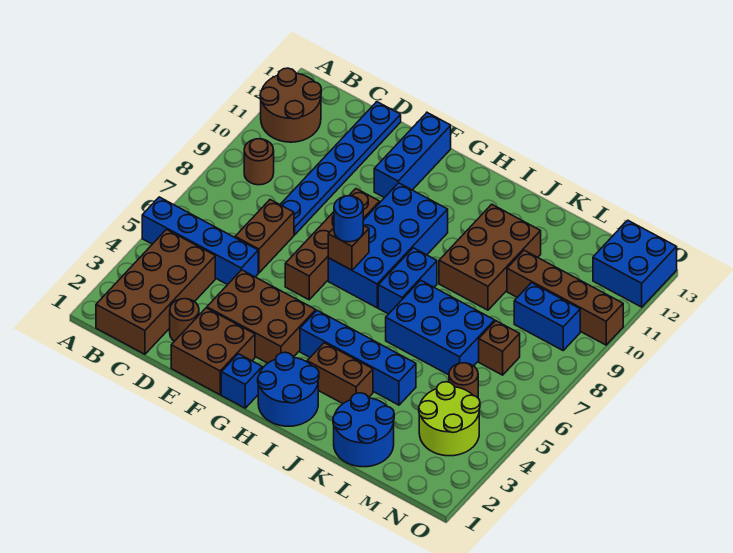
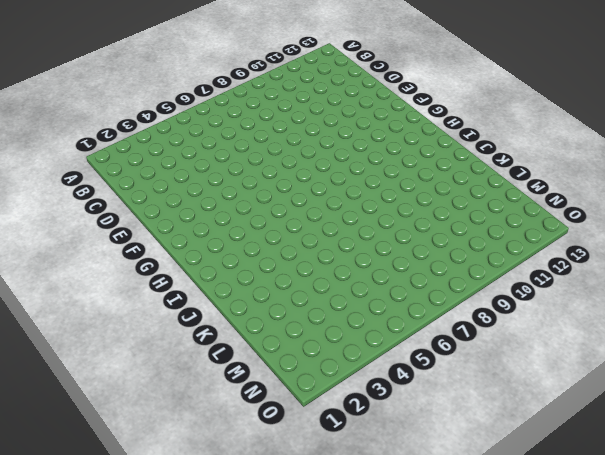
none -> blue brick A5:D5 level 1
none -> brown round brick A11:B12 level 1
none -> brown brick B1:C4 level 1

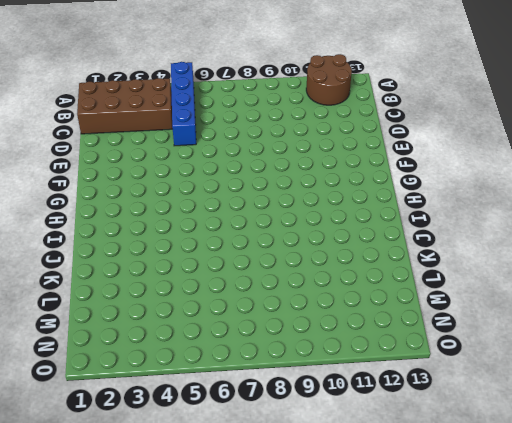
none -> brown round brick B9 level 1
none -> brown round brick D2 level 1
none -> brown brick D6:D7 level 1

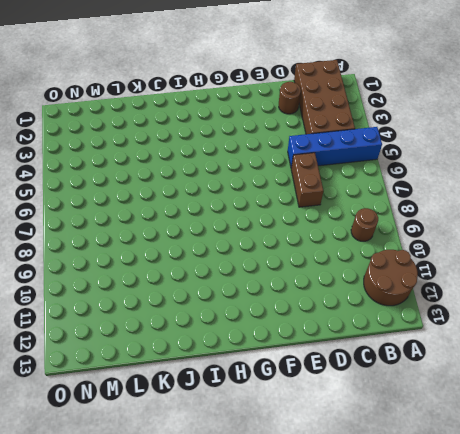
none -> blue plate D8:D13 level 1
none -> brown brick E1:F2 level 1
none -> brown brick E3:G4 level 1

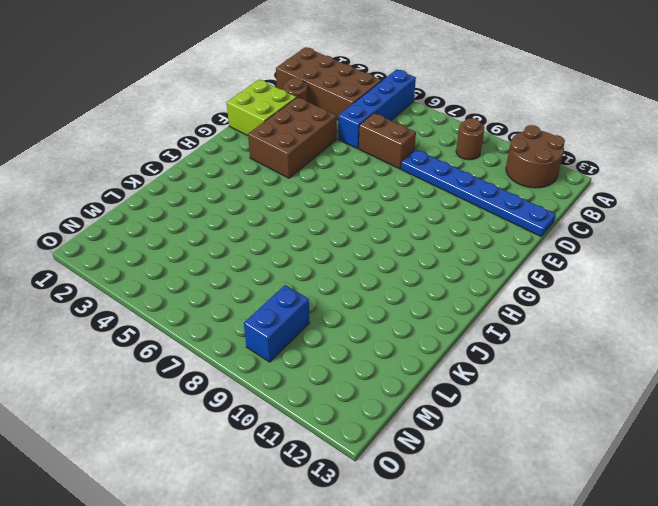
lime brick E1:F2 level 1 -> brown brick E1:F2 level 1
none -> brown brick F6:F9 level 1
none -> blue brick F11:F13 level 1
none -> blue brick G1 level 1

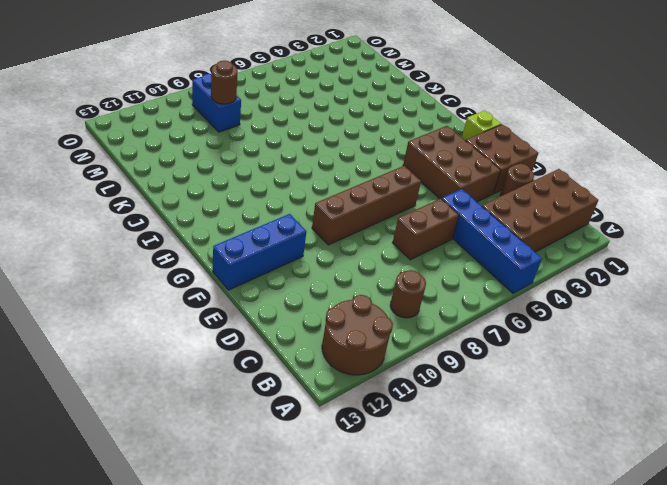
lime brick G1 level 1 -> blue brick G1 level 1
brown round brick M9 level 2 -> brown round brick M5 level 1
none -> blue plate D8:D13 level 1
none -> blue brick G7:H10 level 1
none -> blue round brick H1:I2 level 1

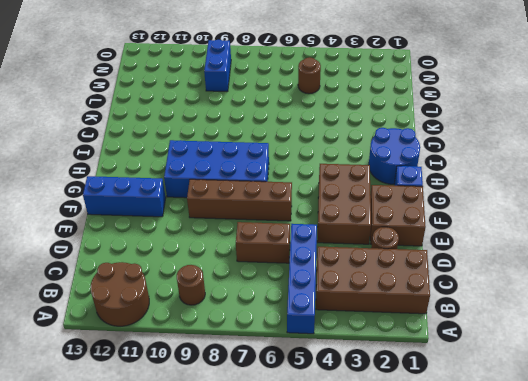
none -> blue plate D8:D13 level 1
none -> blue brick H4:K4 level 1
none -> brown brick I3:J3 level 1

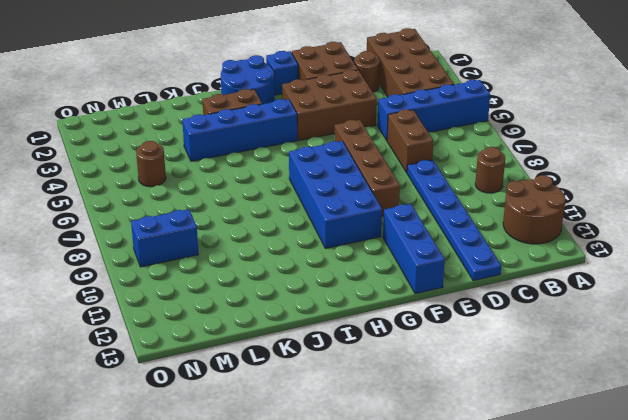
none -> blue brick I7:I8 level 1
none -> blue brick J6:L7 level 1
none -> brown brick J9:K11 level 1

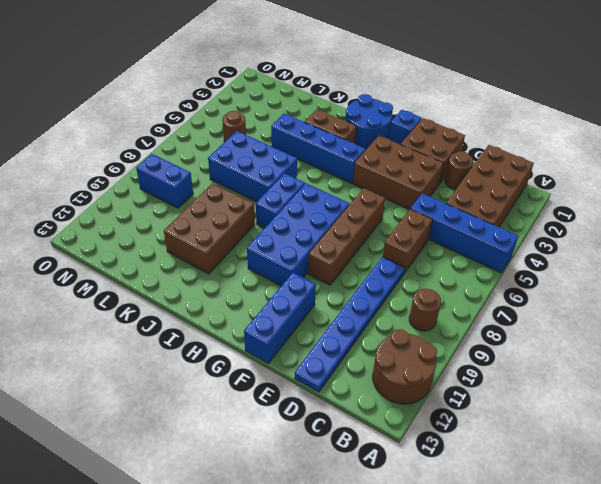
none -> blue round brick K1:L2 level 1
none -> brown brick L10:O10 level 1
none -> lime round brick M3:N4 level 1

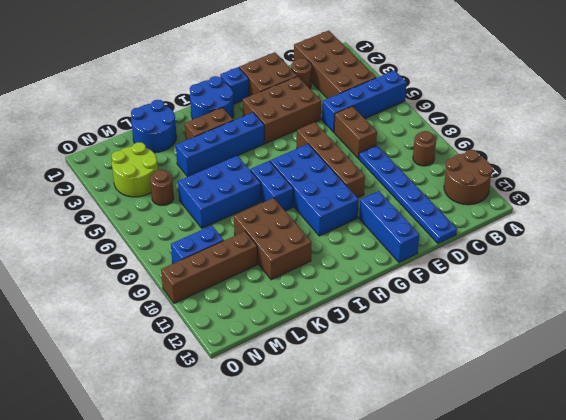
none -> brown brick M7 level 1
none -> blue brick N12:O13 level 1
none -> brown brick G7 level 2

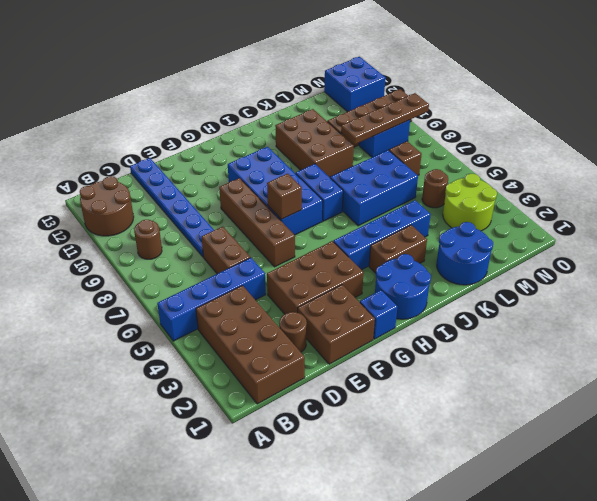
brown plate L9:O9 level 2 -> none
none -> blue brick F11:F13 level 1
none -> blue round brick G7 level 3

